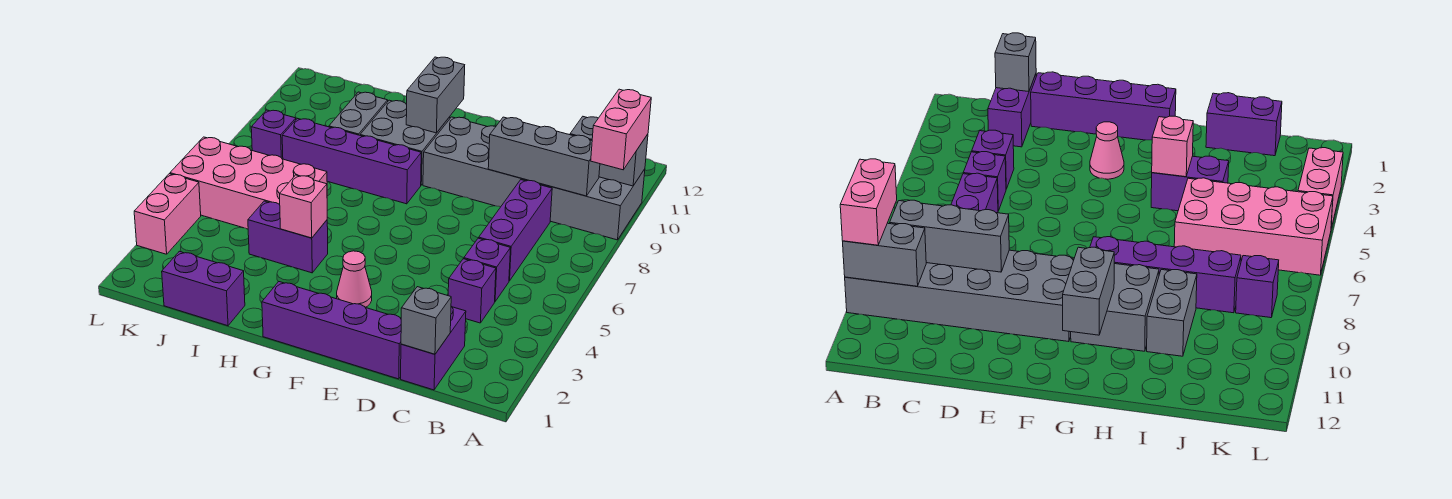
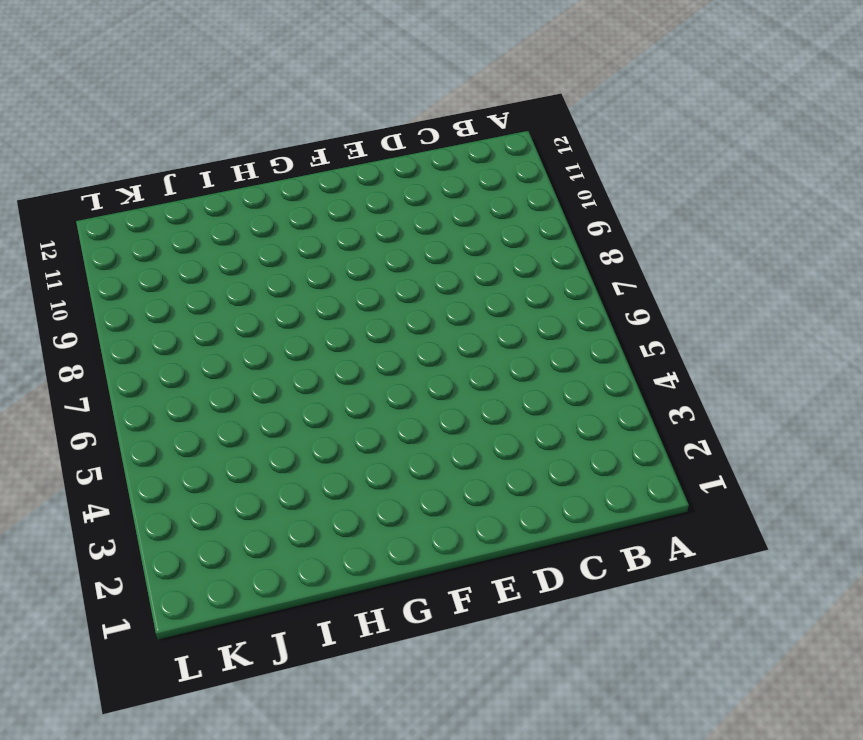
none -> grey brick A9:F10 level 1
none -> purple brick C1:C2 level 1
none -> purple brick C4 level 1

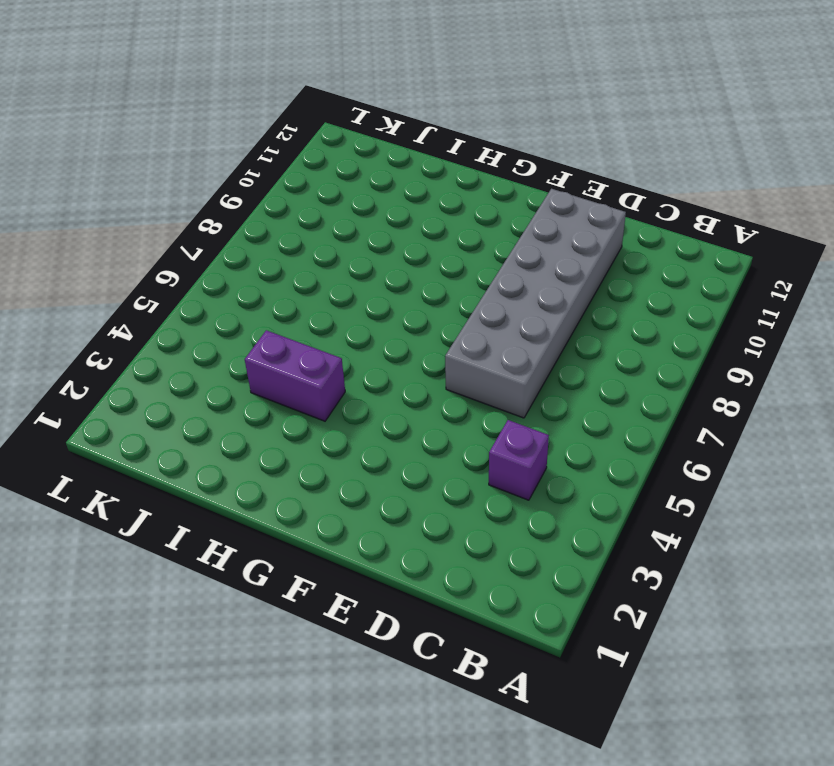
grey brick D6:E11 level 1 -> grey brick A9:F10 level 1
none -> purple brick C1:C2 level 1
none -> purple brick C5 level 1
none -> purple brick C6:C8 level 1

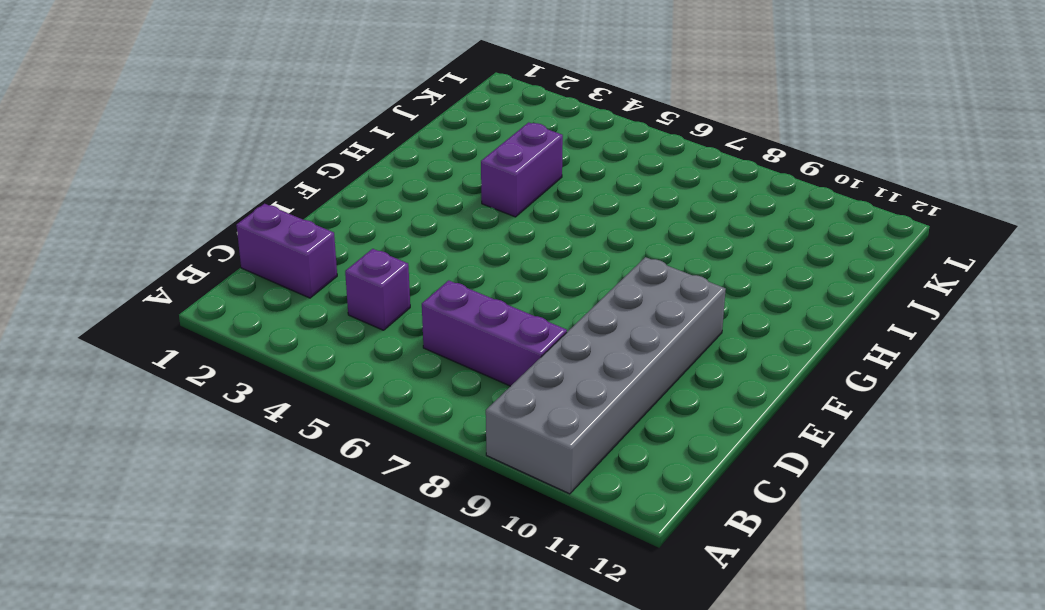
none -> purple brick C5 level 1
none -> purple brick D1:G1 level 1
none -> pink cone F3 level 1

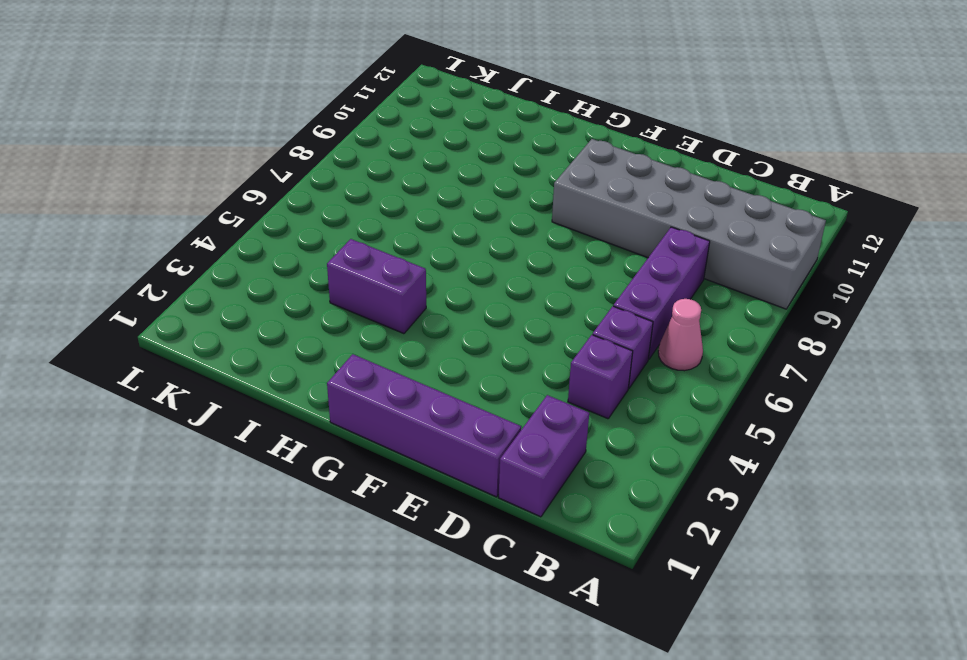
pink cone B6 level 1 -> pink cone F3 level 1
none -> purple brick G8:J8 level 1
none -> grey brick G9:H10 level 1
none -> purple brick I1:J1 level 1

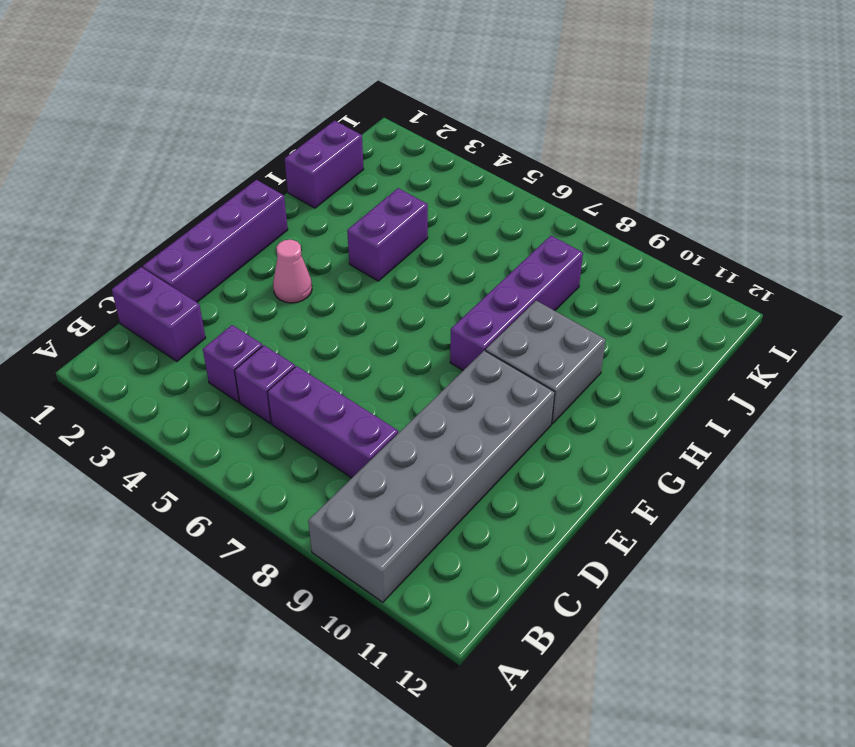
none -> pink brick I5:L6 level 1
none -> grey brick I9:I10 level 1
none -> purple brick K8 level 1

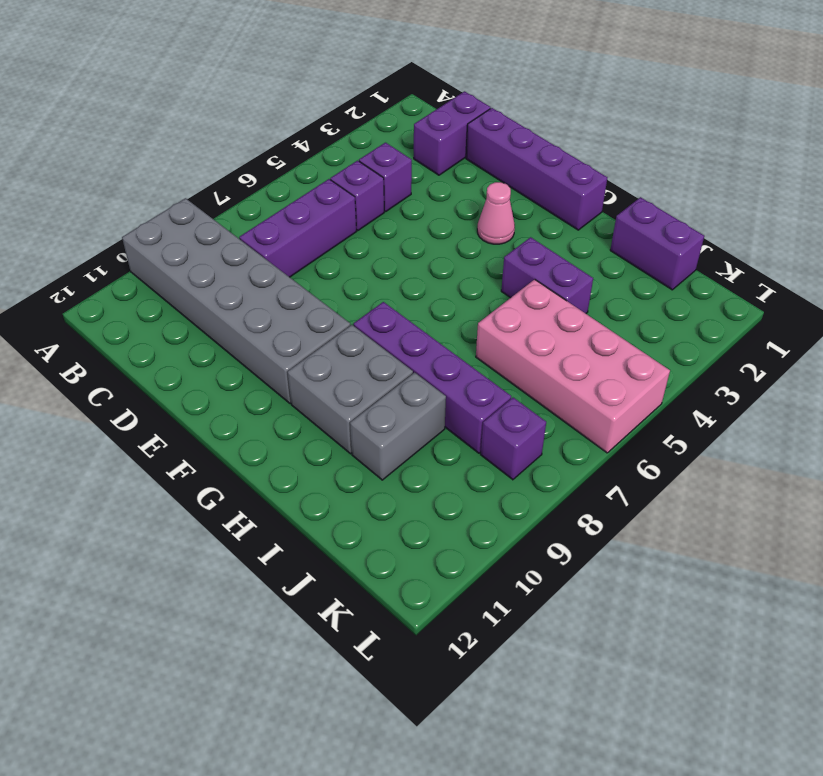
none -> pink brick L3:L4 level 1
none -> grey brick A10:B10 level 2
none -> grey brick B9:D9 level 2

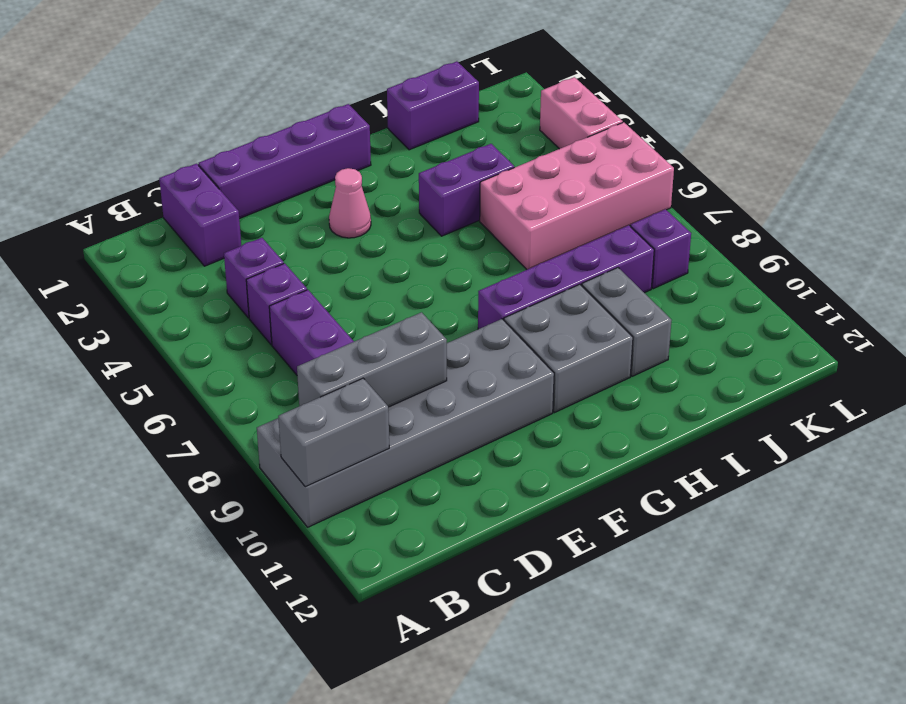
none -> grey brick C1 level 2
none -> grey brick G10:G11 level 2
none -> pink brick H4 level 2

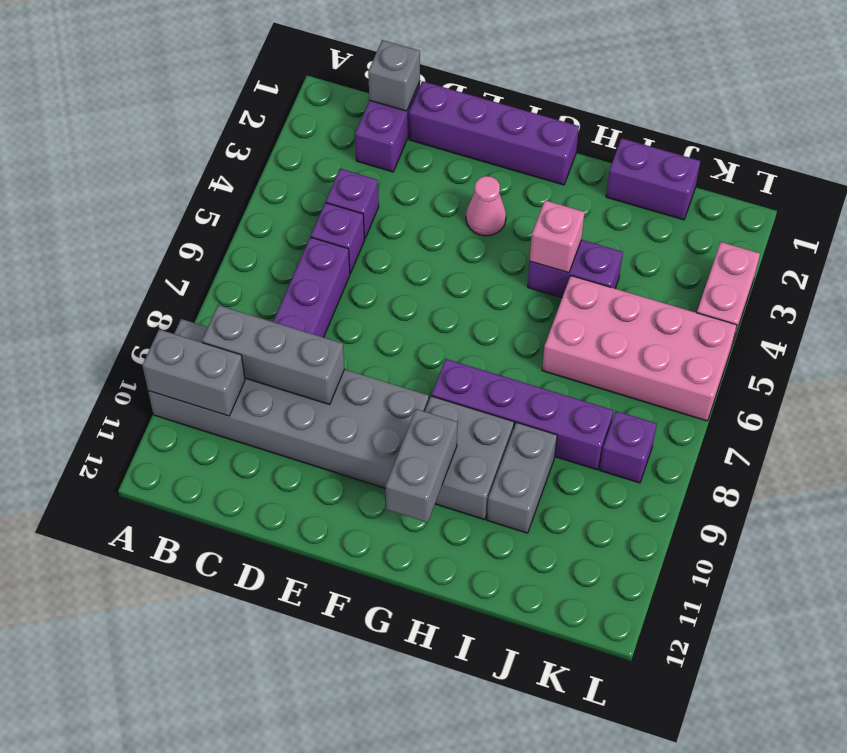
none -> pink brick A9:A10 level 3

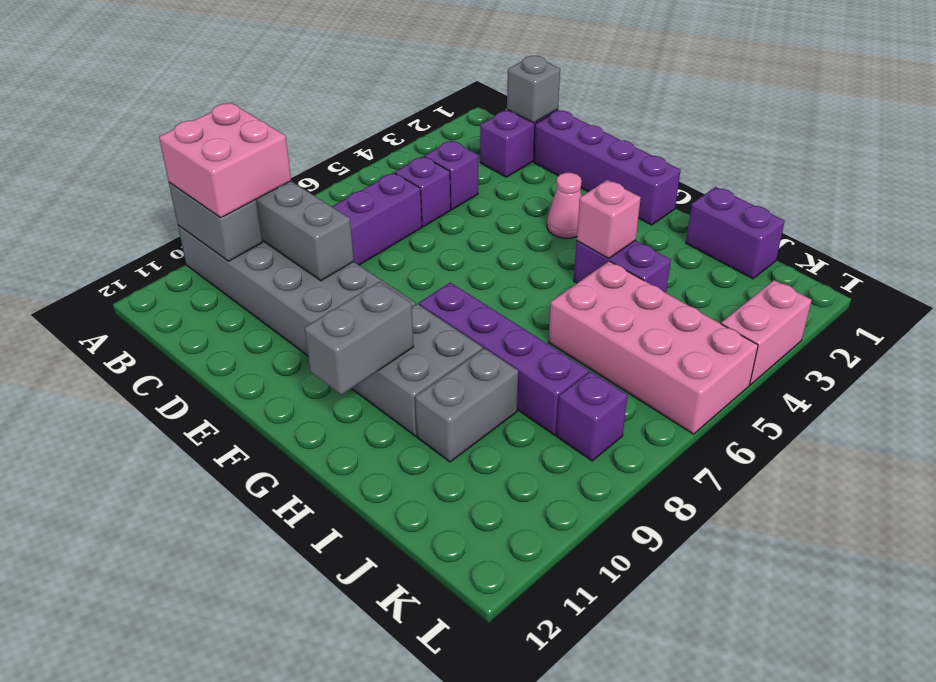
pink brick A9:B10 level 3 -> pink brick A9:A10 level 3

